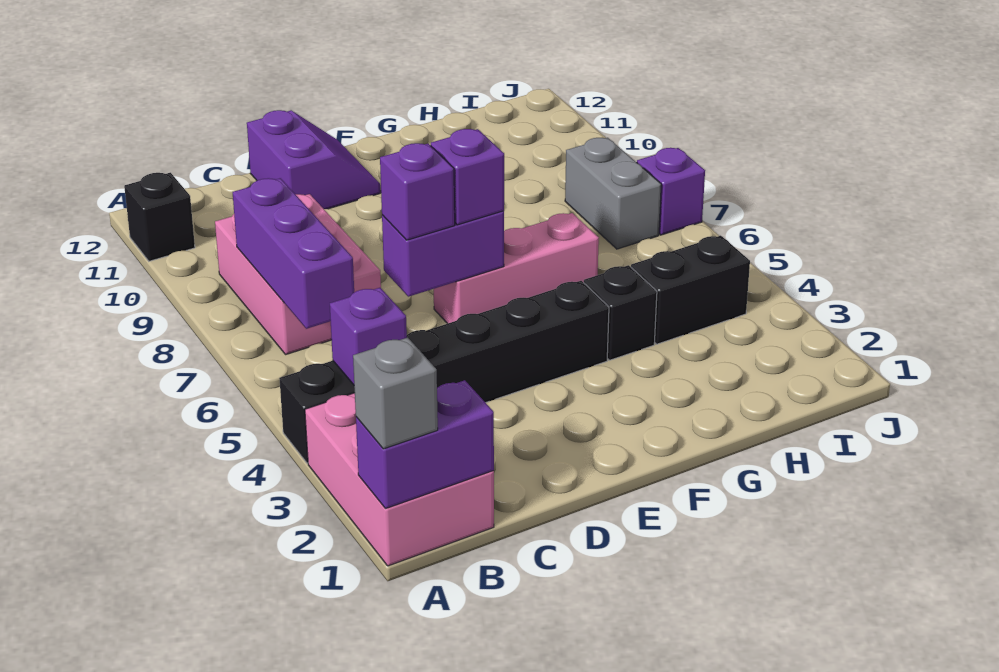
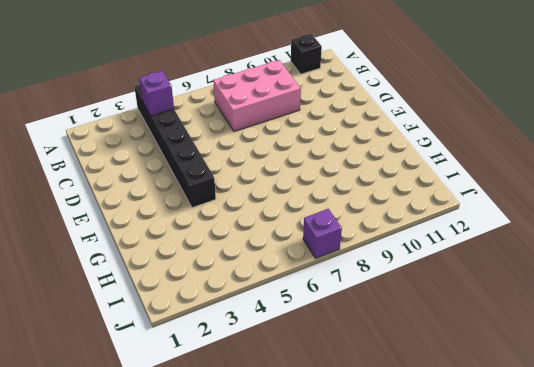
none -> pink brick A1:B3 level 1
none -> purple slope D11:E12 level 1 top D
none -> pink brick E6:G6 level 1

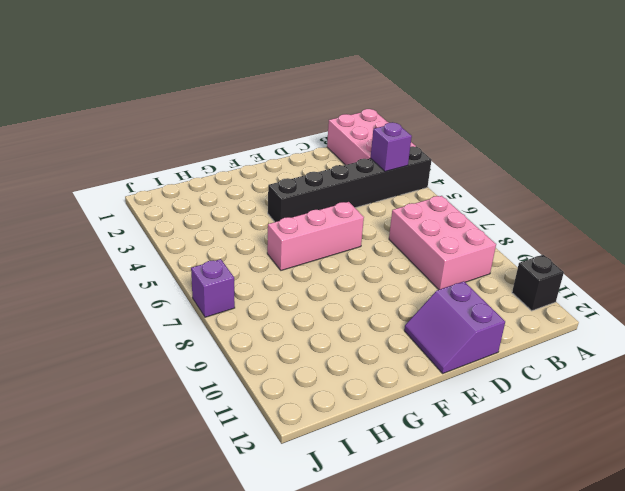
none -> black brick G4 level 1
none -> black brick H4:I4 level 1
none -> grey brick I7:I8 level 1

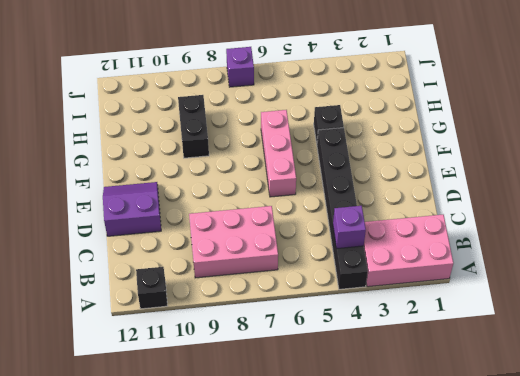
black brick G9:H9 level 1 -> black brick H4:I4 level 1
none -> grey brick I7:I8 level 1
none -> purple brick A1:B1 level 2
none -> purple brick B6:B8 level 2

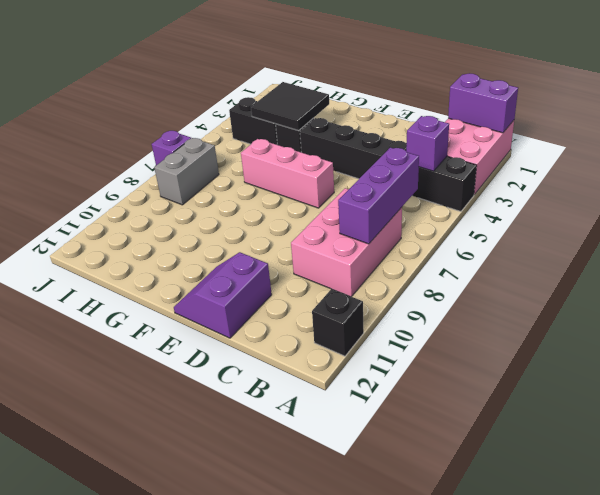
black tile G3:H4 level 2 -> none
none -> purple brick D6:E6 level 2
none -> grey brick A1 level 3
none -> purple brick D6 level 3

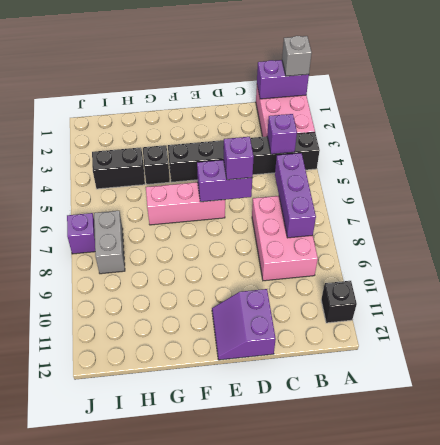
none -> purple brick E6 level 3

